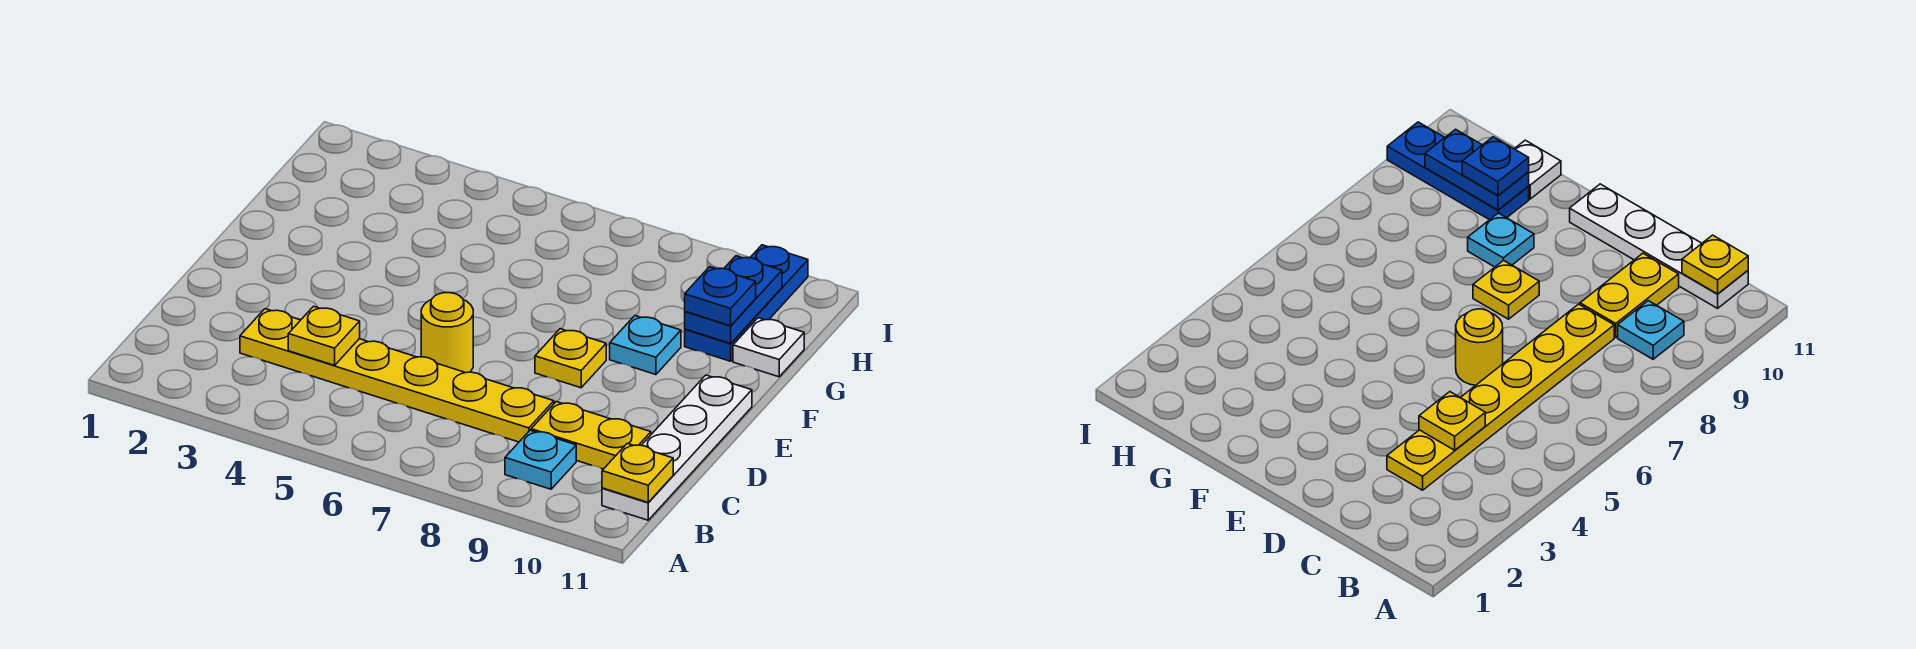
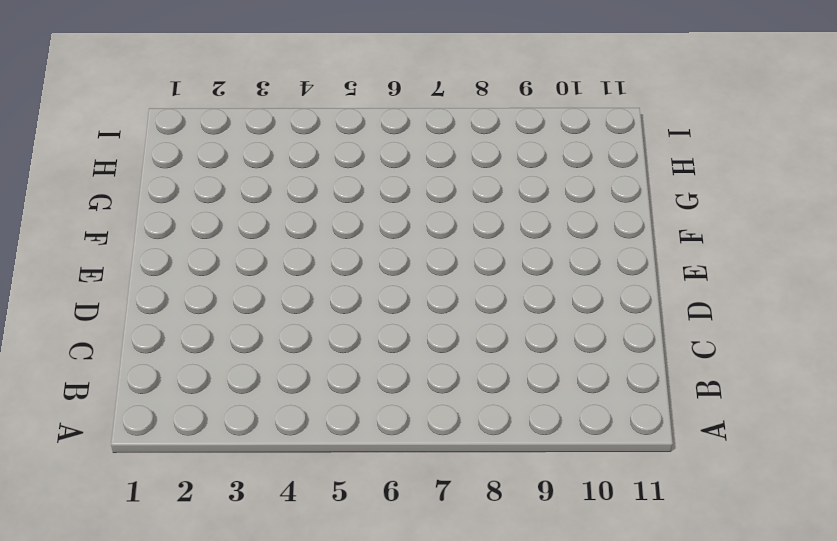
none -> cyan plate B9 level 1
none -> white plate B11:E11 level 1
none -> yellow plate C3:C8 level 1

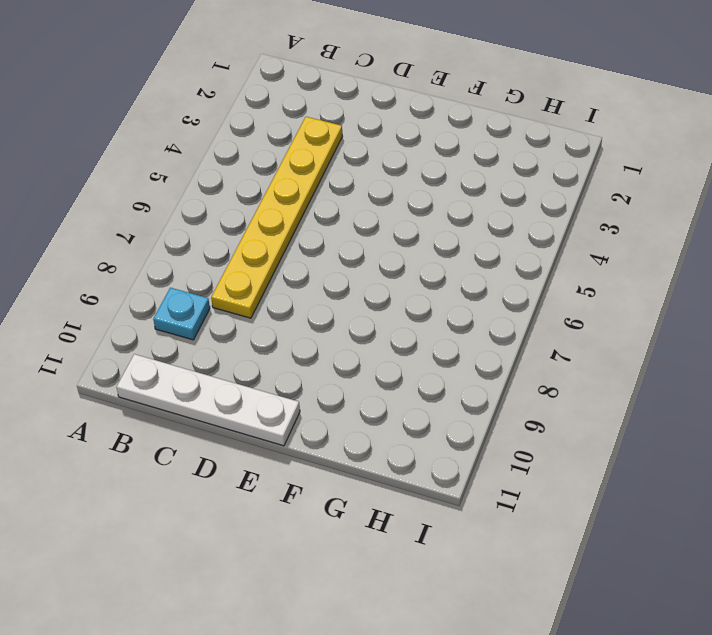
none -> yellow plate C9:C10 level 1
none -> yellow round brick D6 level 1
none -> yellow plate E8 level 1

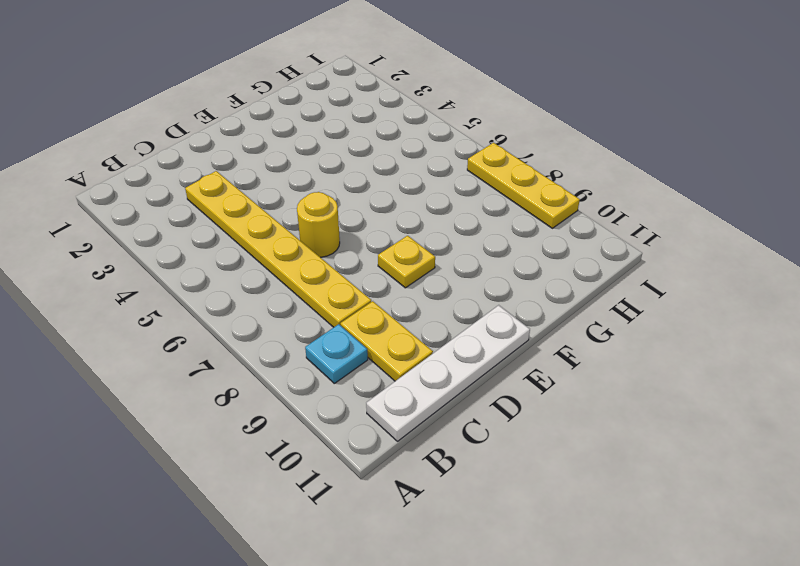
yellow plate I7:I9 level 1 -> none
none -> cyan plate F9 level 1
none -> blue plate G10:I10 level 1
none -> white plate G11 level 1

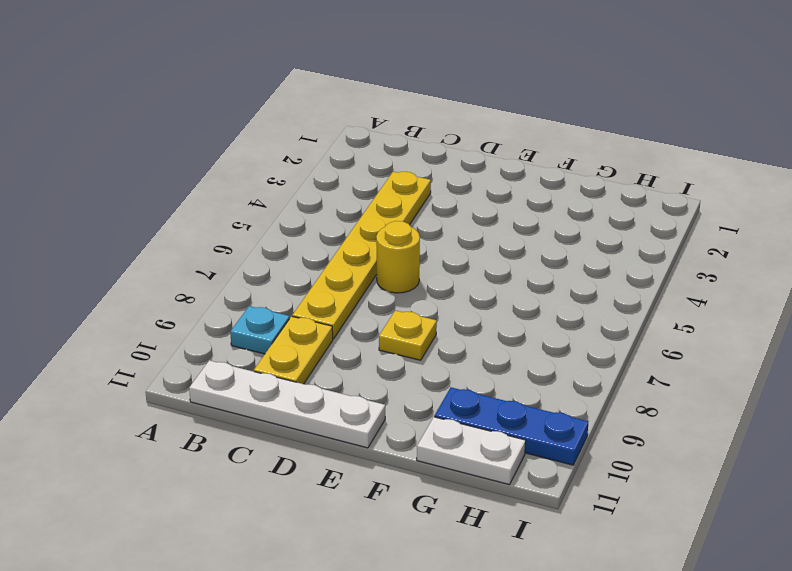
white plate G11:H11 level 1 -> white plate G11 level 1
none -> cyan plate F9 level 1
none -> yellow plate B11 level 2
none -> yellow plate C4 level 2

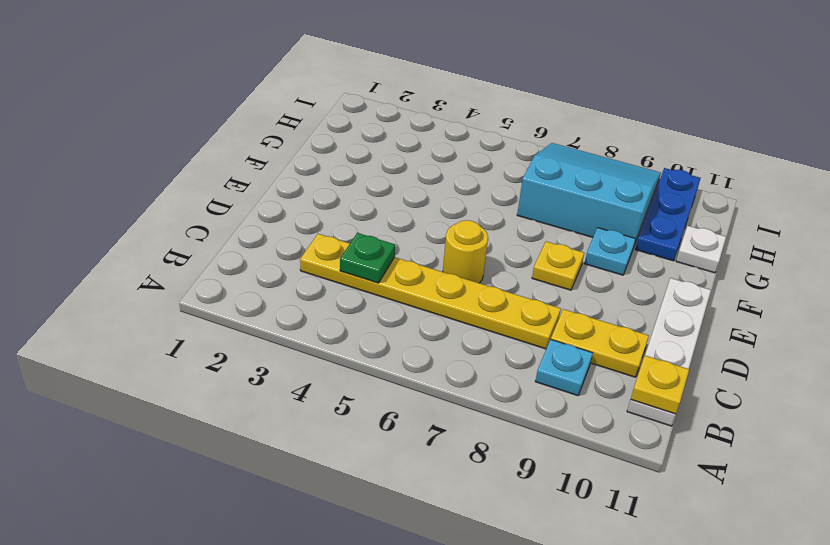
green plate C4 level 2 -> yellow plate C4 level 2
cyan slope G7:I9 level 1 top G -> none
none -> blue plate G10:H10 level 2
none -> blue plate G10 level 3

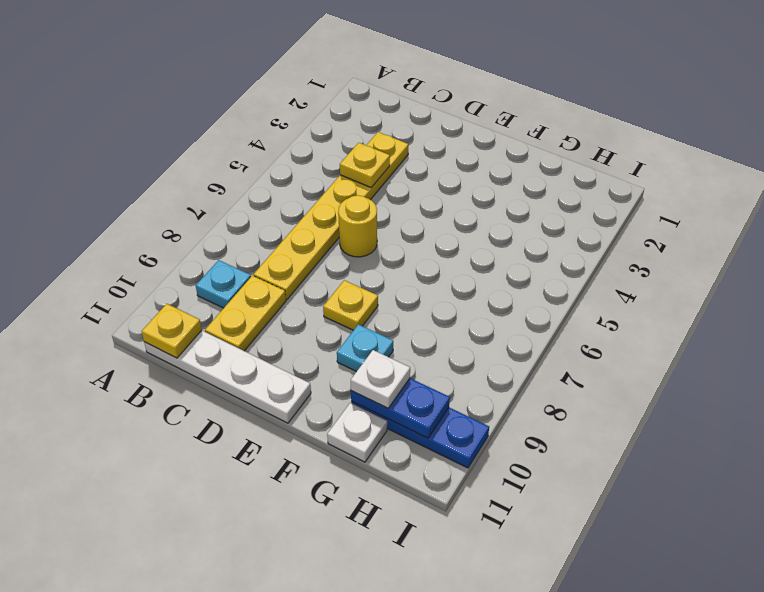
white plate G10 level 3 -> blue plate G10 level 3

